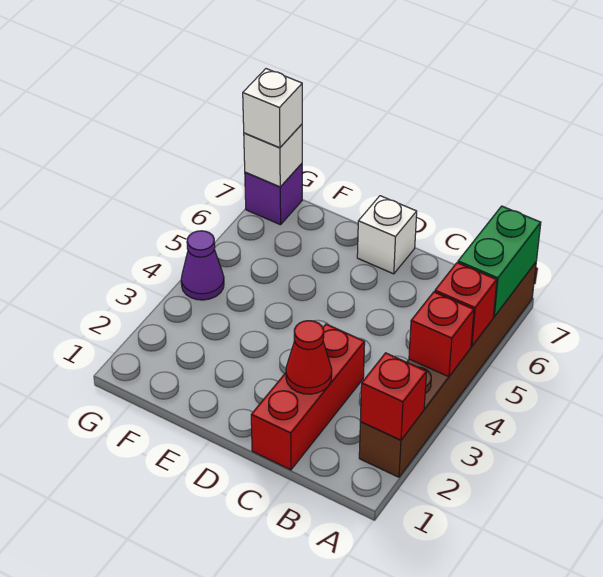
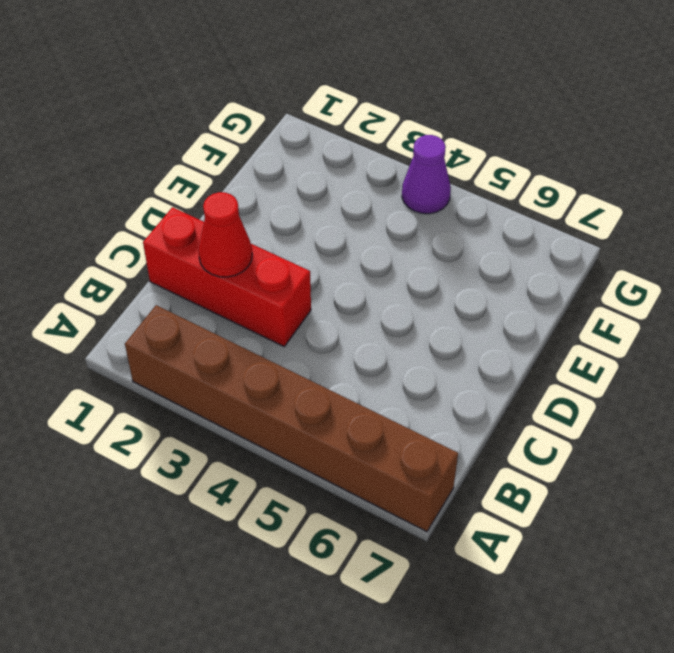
none -> white brick D7 level 1
none -> purple brick G7 level 1
none -> red brick A2 level 2

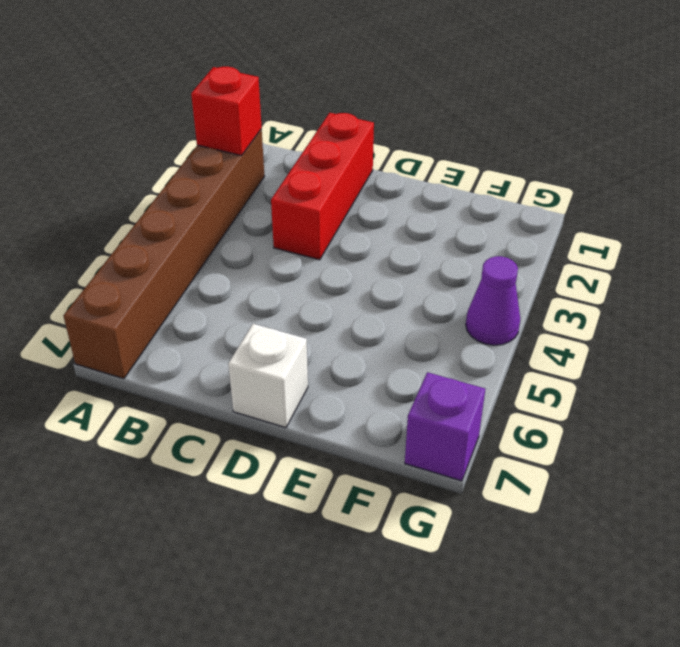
none -> red brick A4 level 2
none -> red brick A5 level 2
none -> green brick A6:A7 level 2

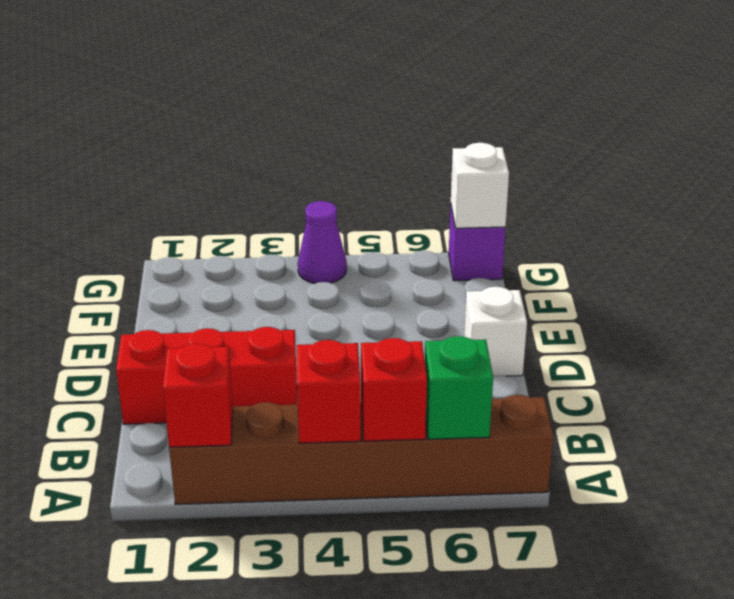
green brick A6 level 2 -> green brick A6:A7 level 2
none -> red cone C2 level 2
none -> white brick G7 level 3

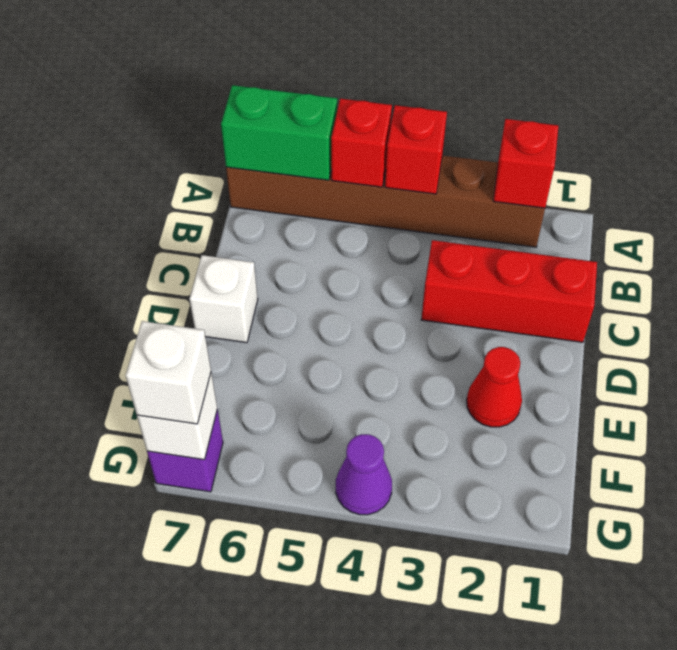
red cone E2 level 1 -> red cone C2 level 2

